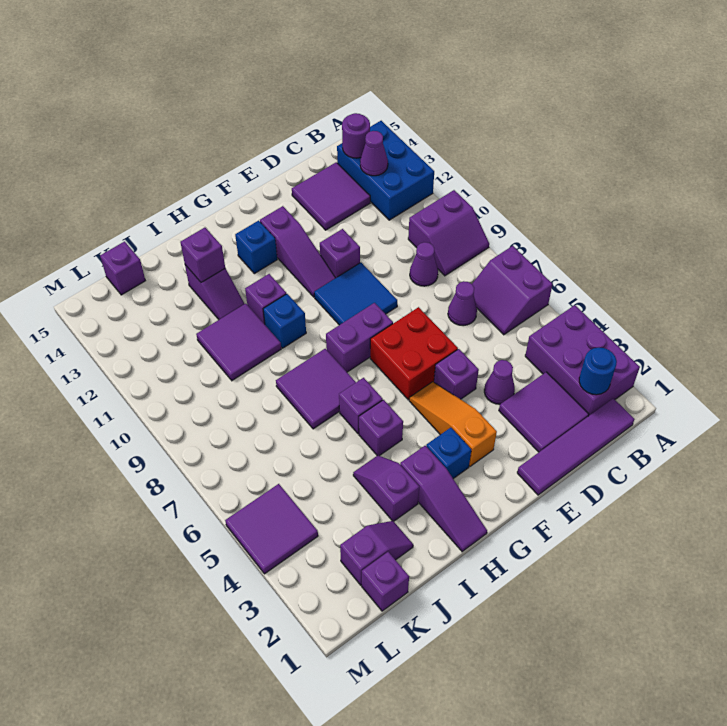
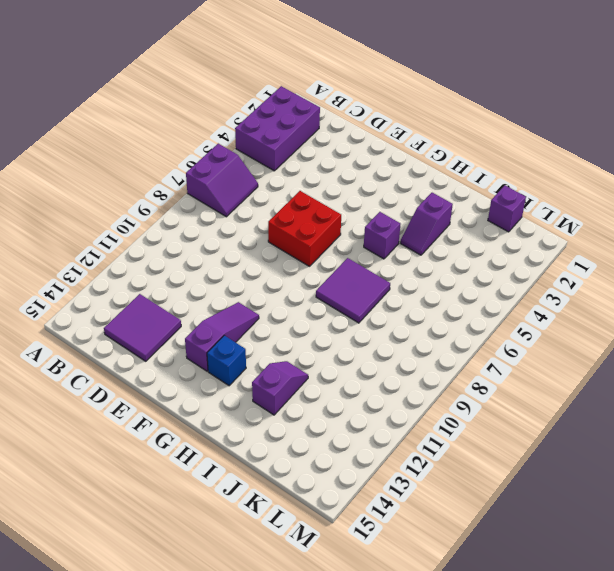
none -> purple slope A9:B10 level 1 top 10
none -> blue brick A12:B14 level 1
none -> purple tile B1:E1 level 1
none -> purple tile C2:D3 level 1

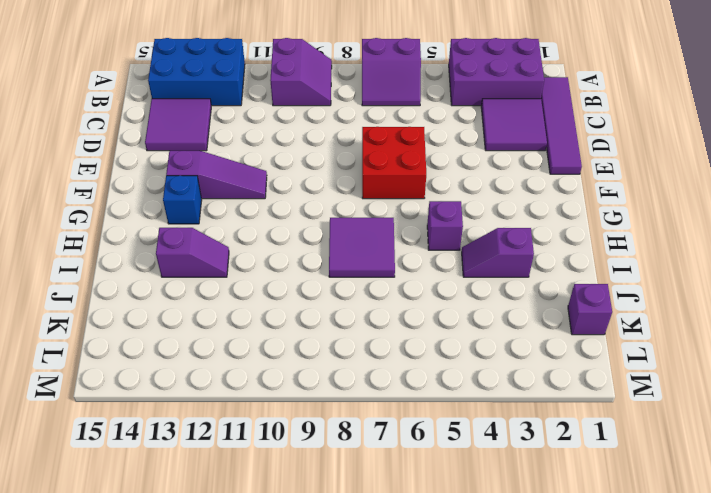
none -> purple cone C7 level 1
none -> purple cone C9 level 1
none -> purple cone D4 level 1
none -> purple brick E5 level 1

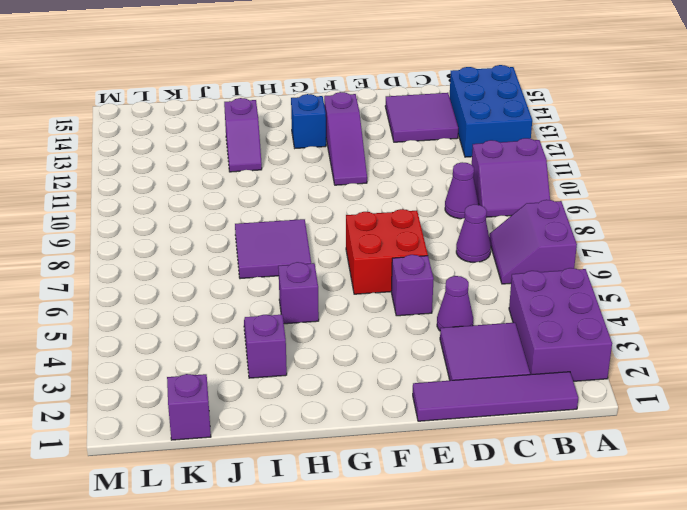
none -> blue tile E9:F10 level 1
none -> purple brick E11 level 1
none -> orange slope F3:F5 level 1 top 3
none -> purple brick F8:G8 level 1

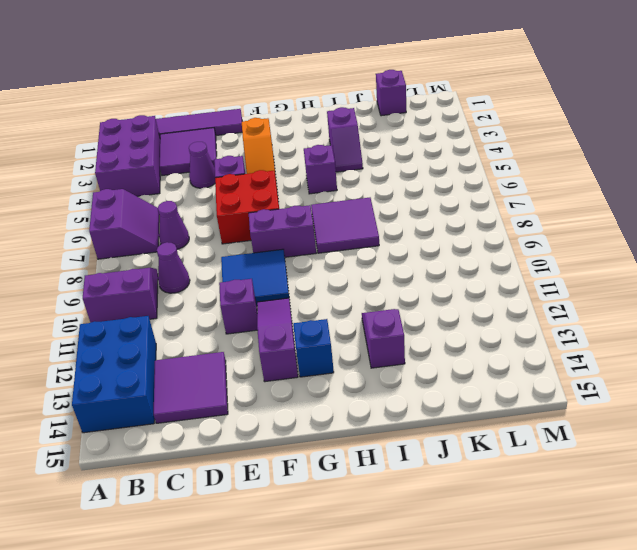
none -> blue brick G3 level 1
none -> purple slope H1:H3 level 1 top 3
none -> purple brick H6 level 1
none -> blue brick H10 level 1

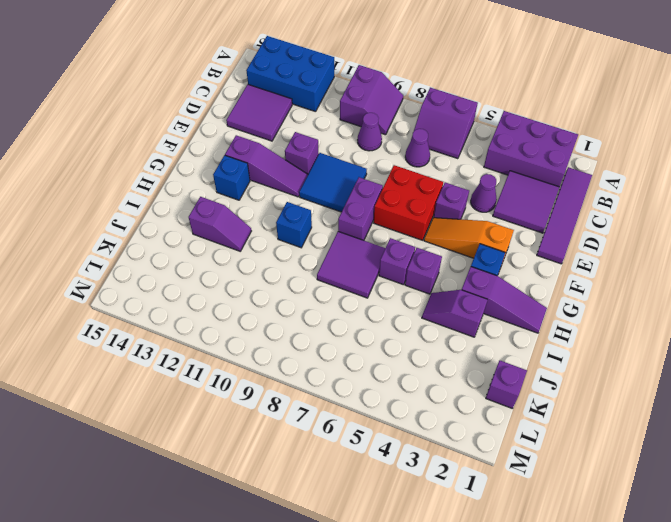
none -> purple brick H11 level 1
none -> purple tile I10:J11 level 1
none -> purple slope J2:K2 level 1 top K
none -> purple brick K15 level 1

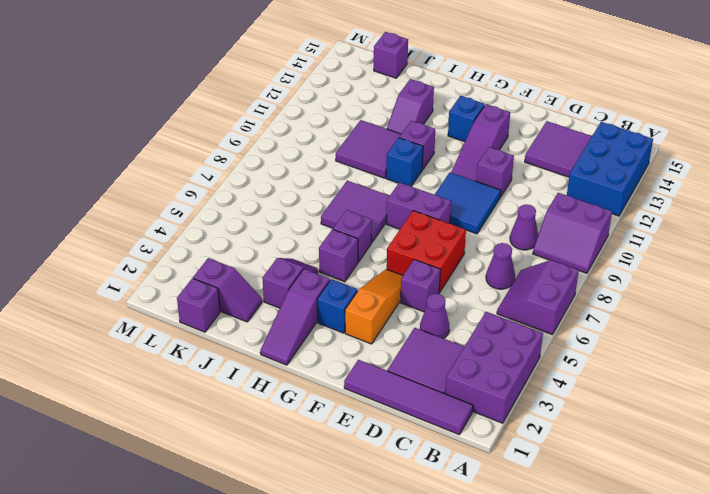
none -> purple tile L4:M5 level 1
none -> blue round brick B2 level 2
none -> purple cone B13 level 2
none -> purple round brick B14 level 2

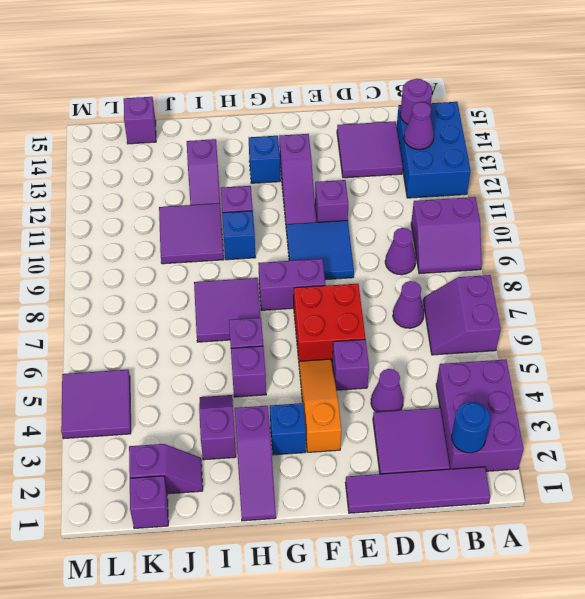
none -> purple brick I13 level 2

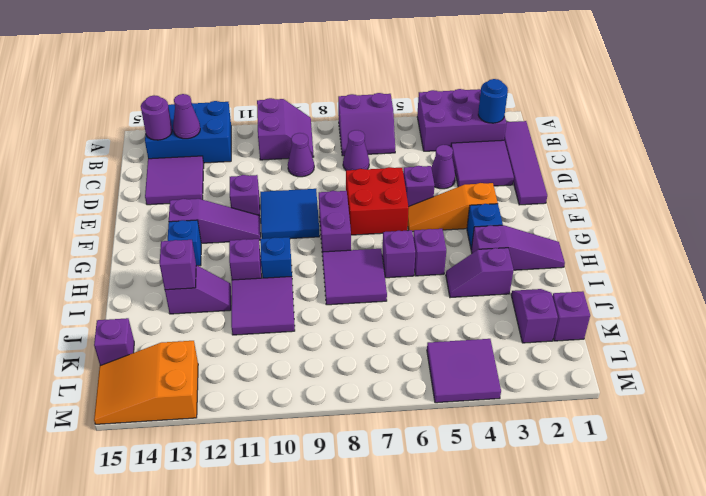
orange slope L13:M15 level 1 top 13 -> none

